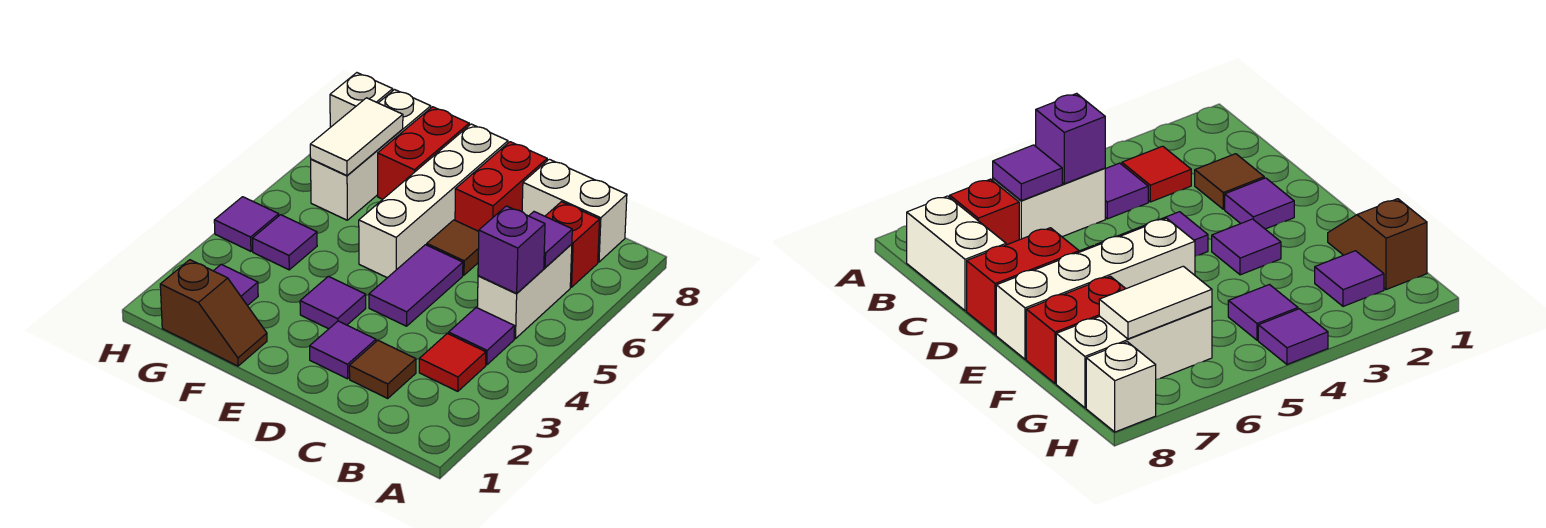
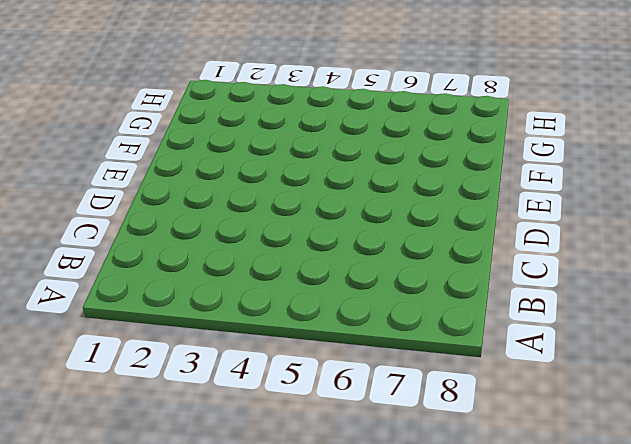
none -> red tile B3 level 1
none -> purple tile B4 level 1
none -> white brick B5:B6 level 1

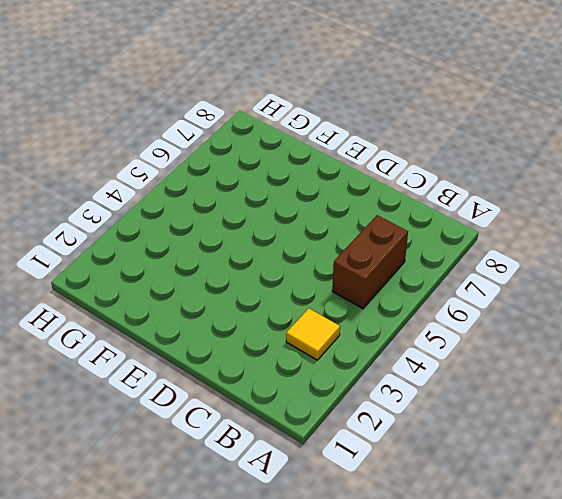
yellow tile B3 level 1 -> red tile B3 level 1
brown brick B5:B6 level 1 -> white brick B5:B6 level 1
none -> purple tile B4 level 1
none -> red brick B7 level 1
none -> white brick B8:C8 level 1

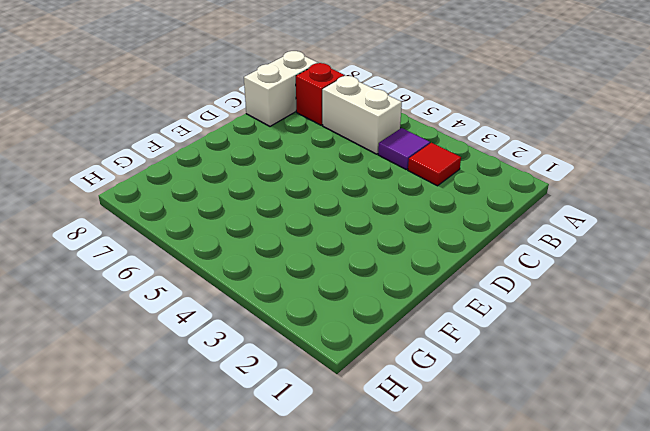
none -> brown tile C2 level 1
none -> purple tile D2 level 1
none -> purple tile D4:D5 level 1

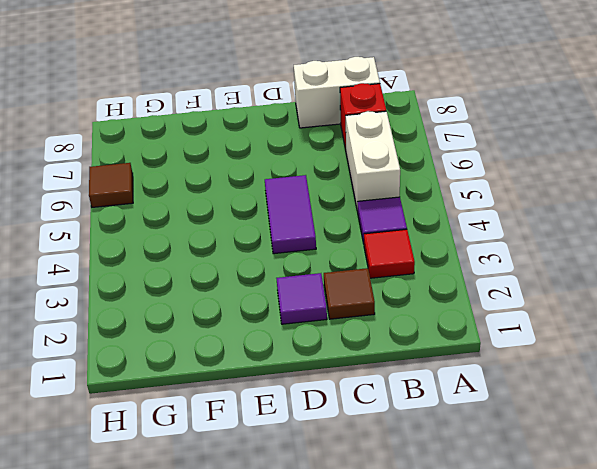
brown tile H6 level 1 -> brown tile D6 level 1
none -> red brick D7:D8 level 1
none -> purple tile E3 level 1
none -> white brick E5:E8 level 1

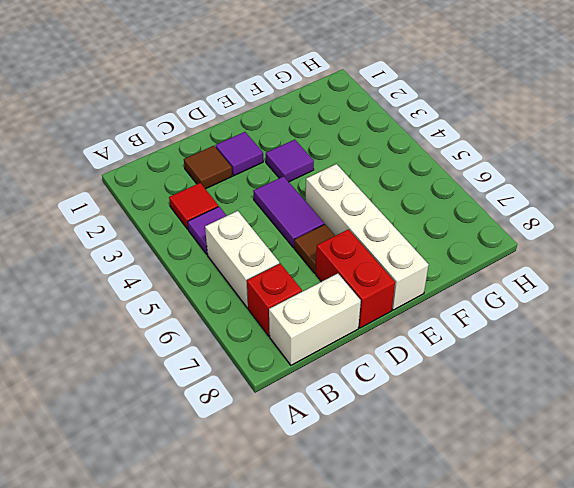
none -> brown slope F1:G1 level 1 top G
none -> red brick F7:F8 level 1
none -> purple tile G2 level 1

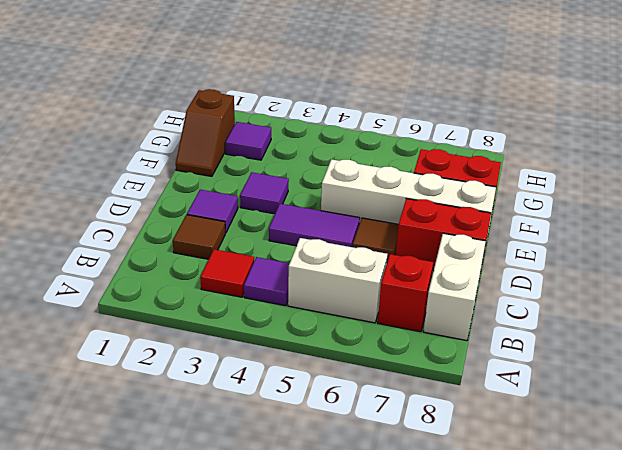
none -> purple tile G4 level 1
none -> white brick G6:G8 level 1
none -> purple tile H4 level 1

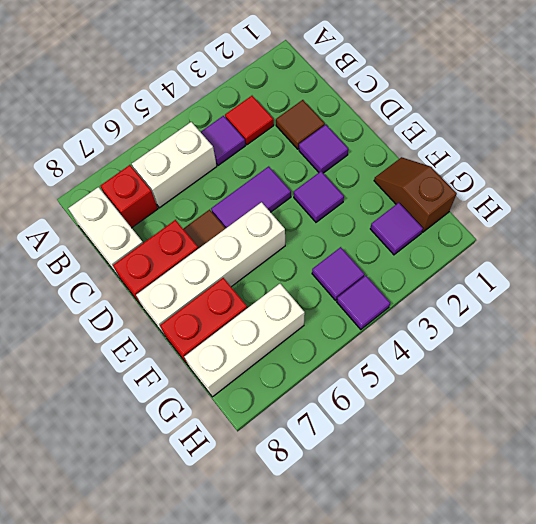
none -> white brick H8 level 1
none -> purple brick B5 level 2
none -> purple tile B6 level 2

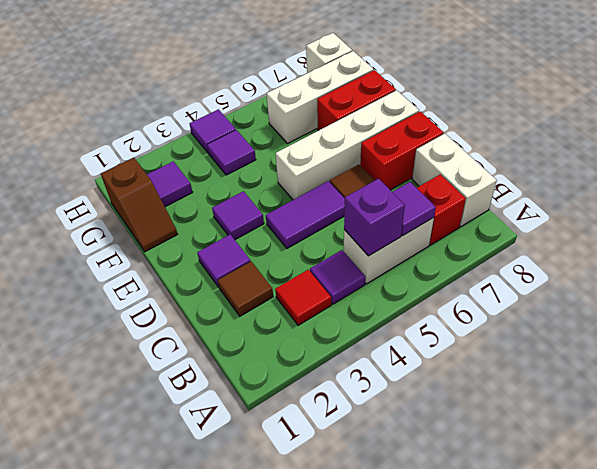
none -> white tile G6:G7 level 2

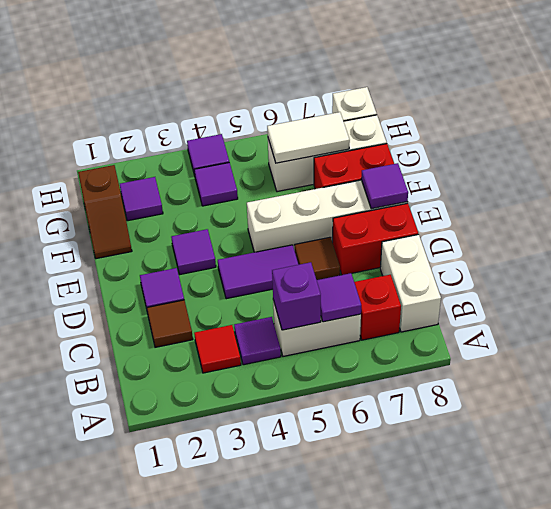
purple tile E8 level 2 -> none

